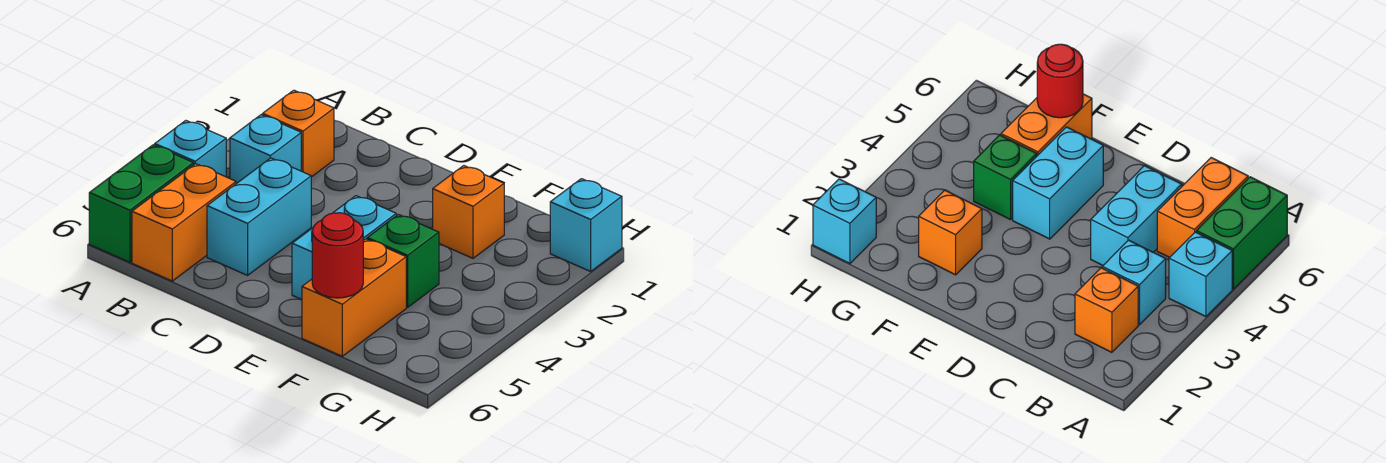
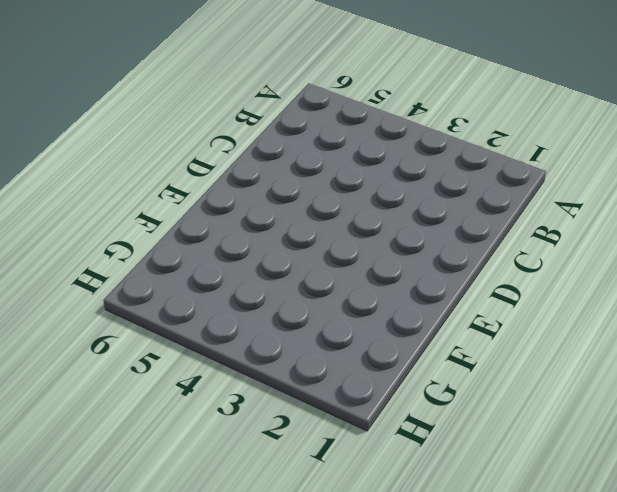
none -> cyan brick A4 level 1
none -> green brick A5:A6 level 1
none -> orange brick B2 level 1

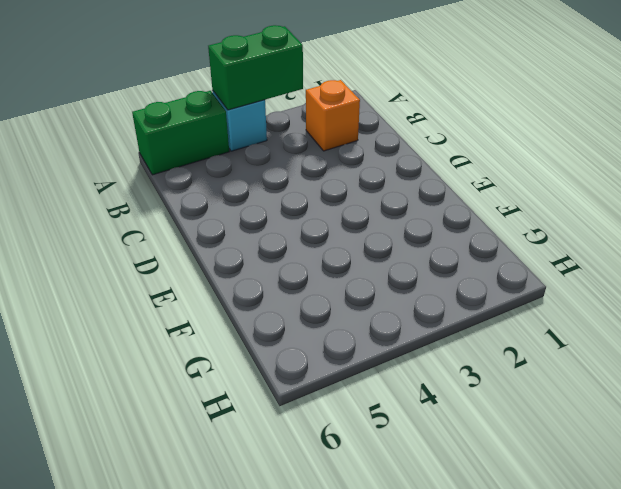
green brick A3:A4 level 2 -> none
none -> cyan brick B3 level 1
none -> orange brick B5:B6 level 1
none -> cyan brick C4:C5 level 1

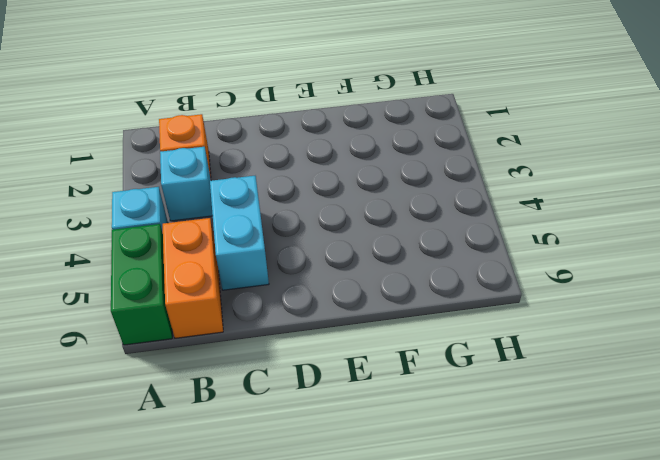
none -> cyan brick E4:E5 level 1
none -> orange brick F2 level 1
none -> green brick F4 level 1

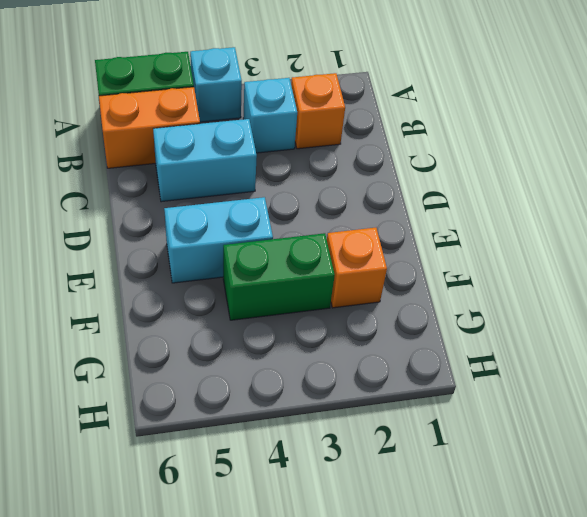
green brick F3:F4 level 1 -> green brick F4 level 1
none -> orange brick F5:F6 level 1
none -> cyan brick H1 level 1
none -> red round brick F6 level 2

